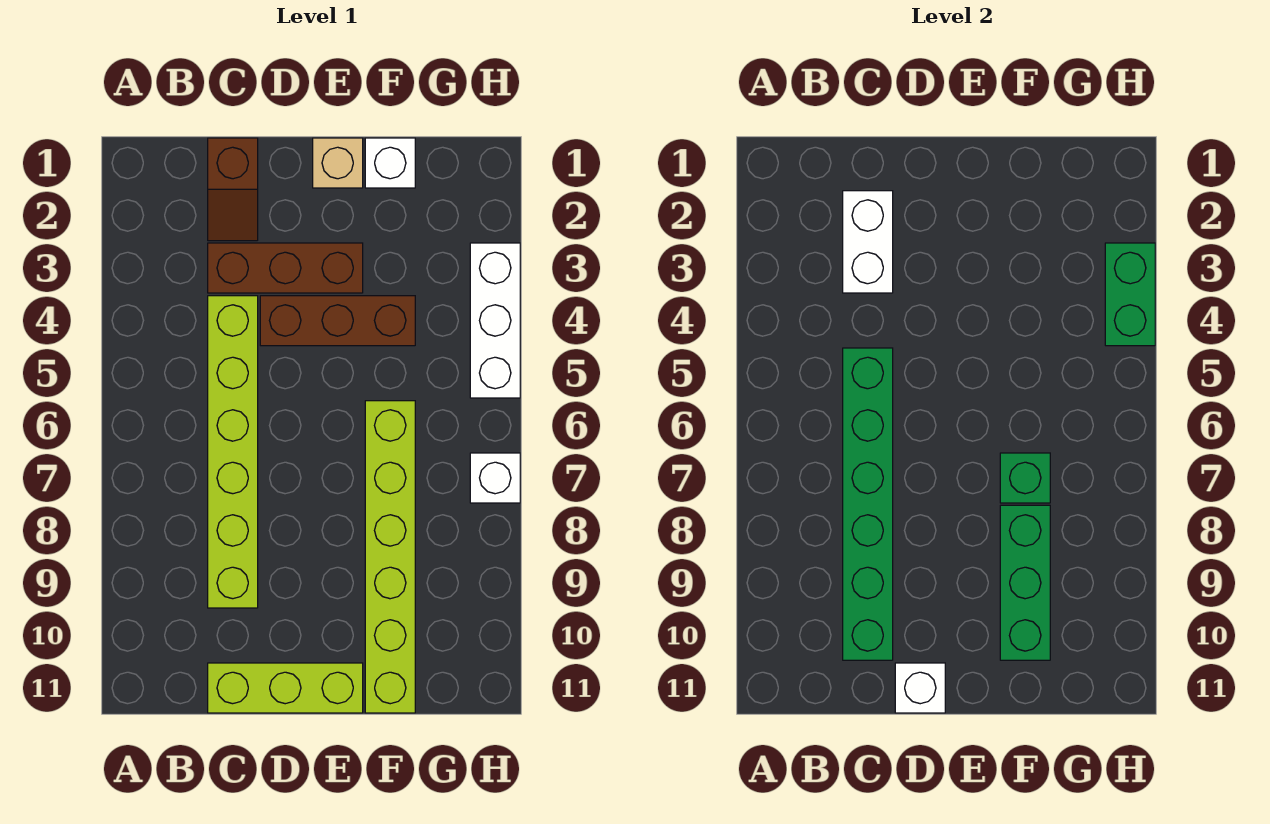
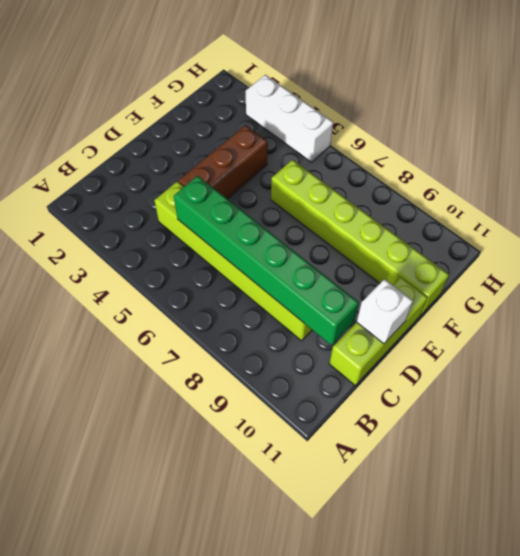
none -> brown slope C1:C2 level 1 top 1
none -> brown brick C3:E3 level 1
none -> tan brick E1 level 1

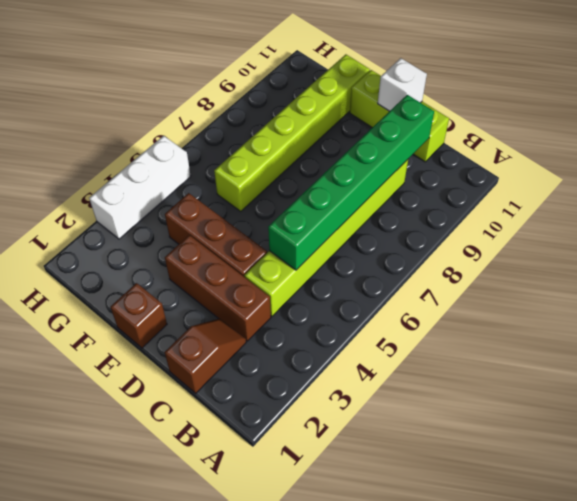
brown brick E1 level 1 -> tan brick E1 level 1
none -> white brick F1 level 1
none -> white brick H7 level 1
none -> white brick C2:C3 level 2

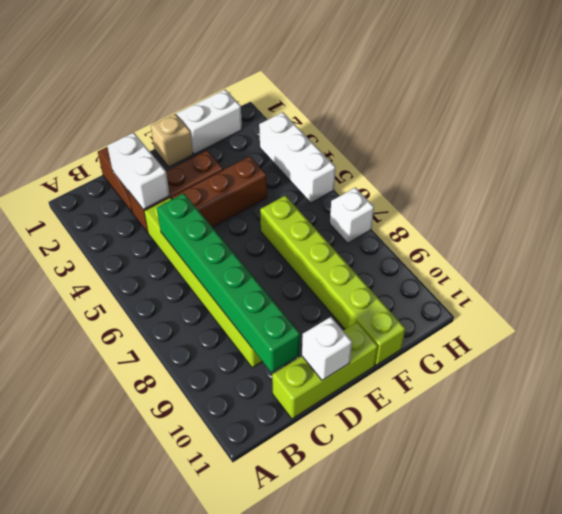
white brick F1:G1 level 1 -> white brick F1 level 1
none -> green brick F7 level 2
none -> green brick F8:F10 level 2
none -> green brick H3:H4 level 2

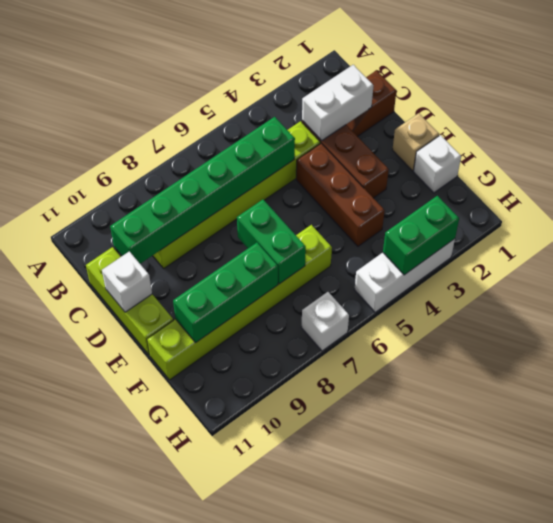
green brick E7:F7 level 2 -> green brick F7 level 2

